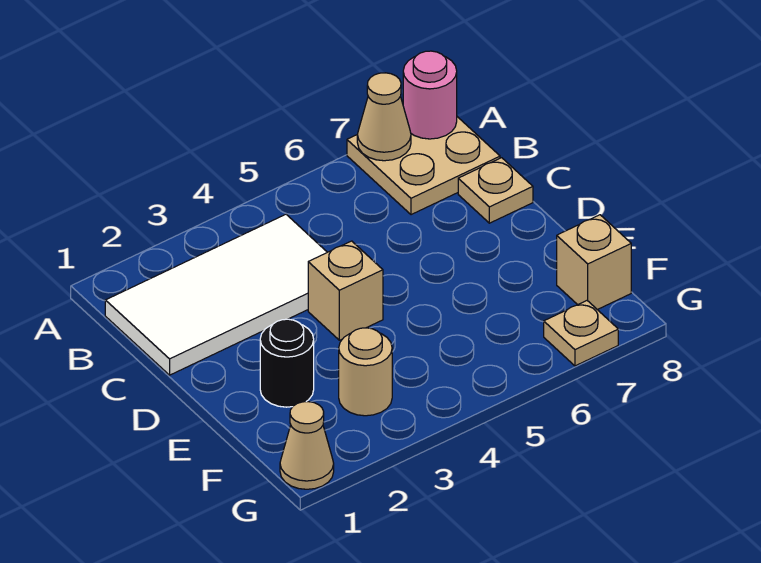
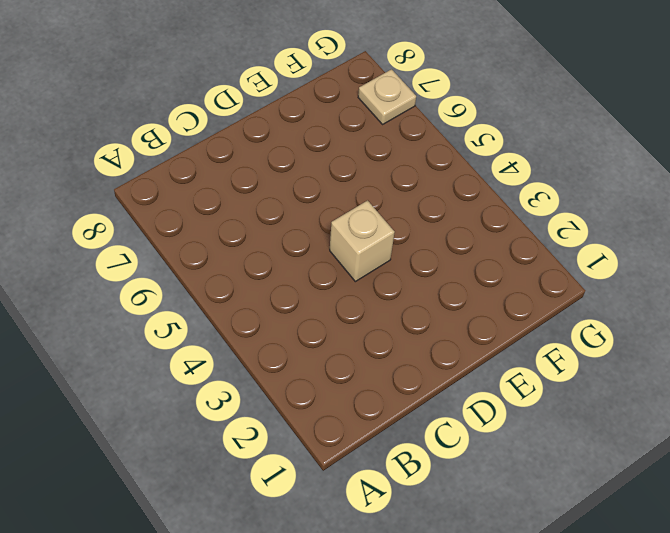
none -> tan plate A7:B8 level 1
none -> white tile B1:C4 level 1

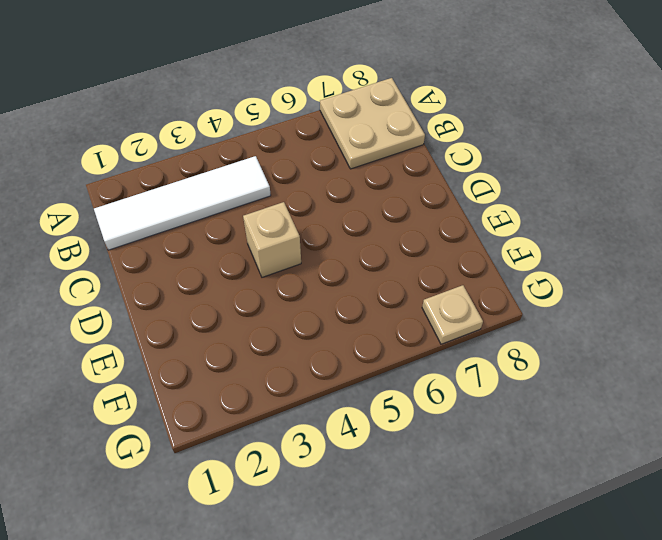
white tile B1:B4 level 1 -> white tile B1:C4 level 1
none -> tan plate C8 level 1
none -> black round brick E2 level 1

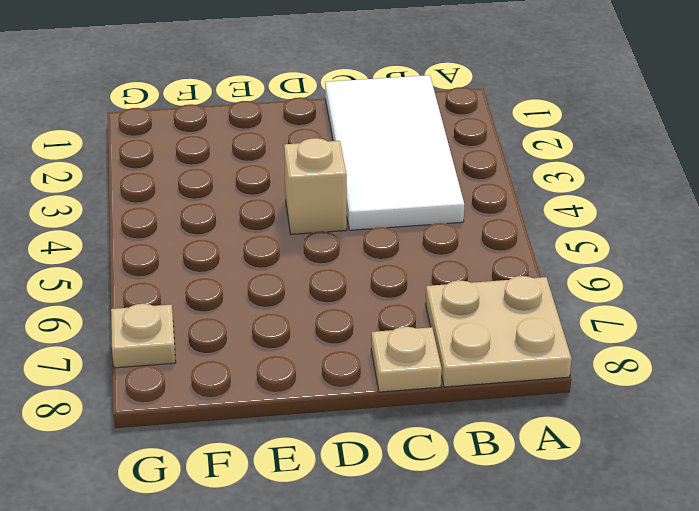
none -> black round brick E2 level 1
none -> tan round brick F3 level 1

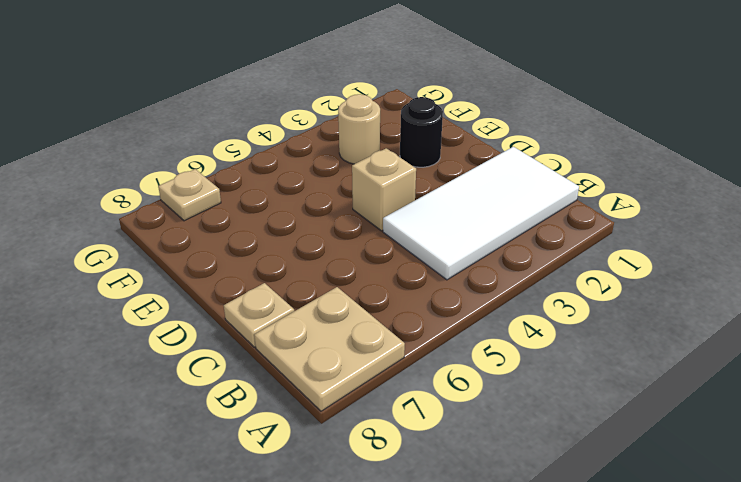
none -> tan brick F8 level 1
none -> tan cone G1 level 1

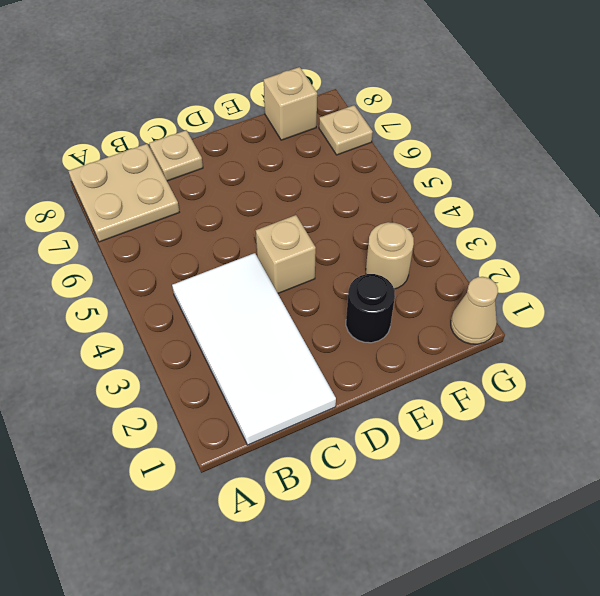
none -> tan cone A7 level 2
none -> pink round brick A8 level 2

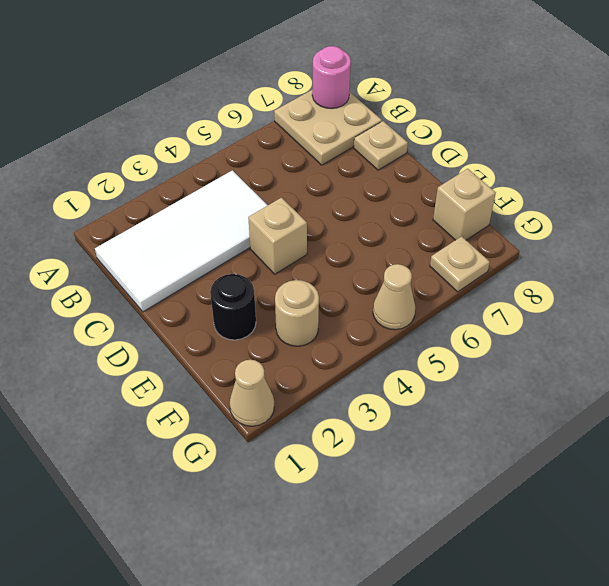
tan cone G5 level 1 -> tan cone A7 level 2

